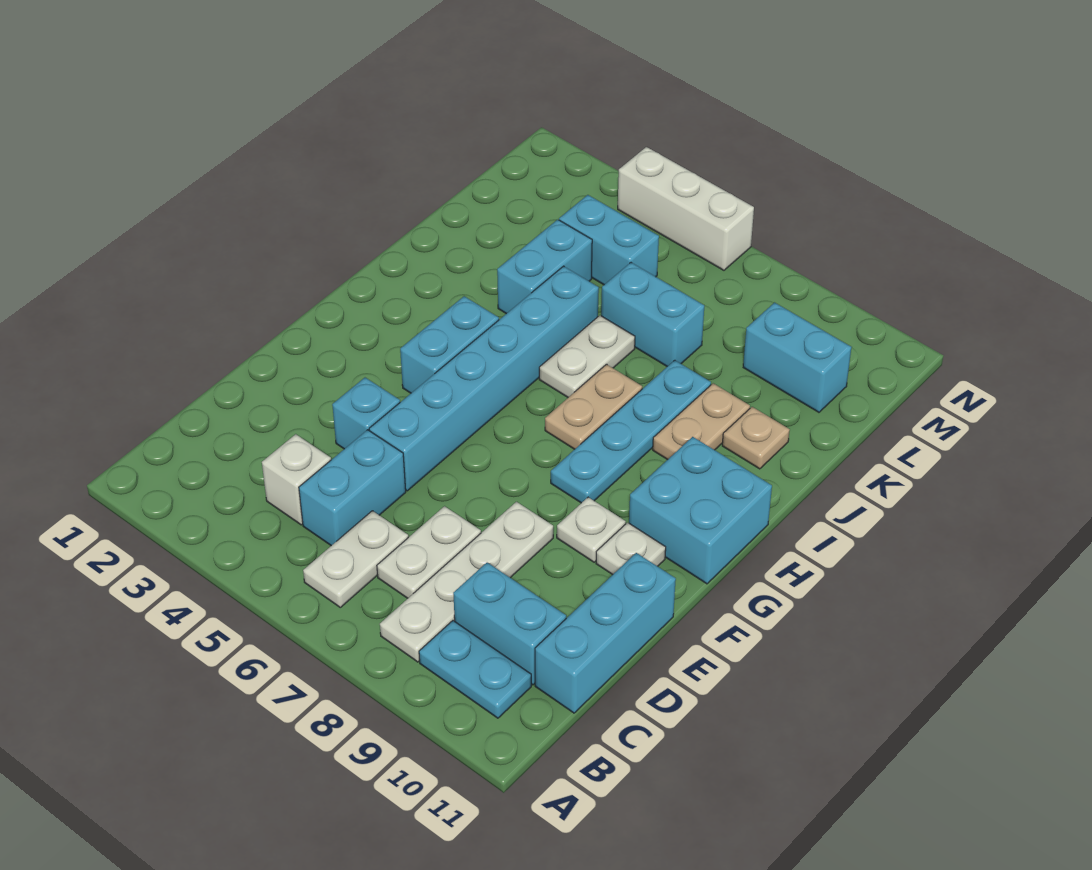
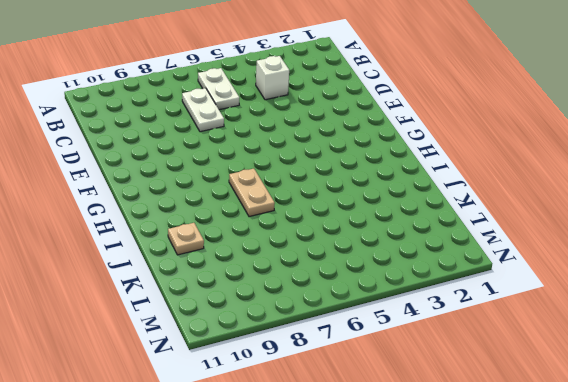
none -> white plate B8:E8 level 1
none -> cyan plate B9:B10 level 1
none -> cyan brick C5:D5 level 1

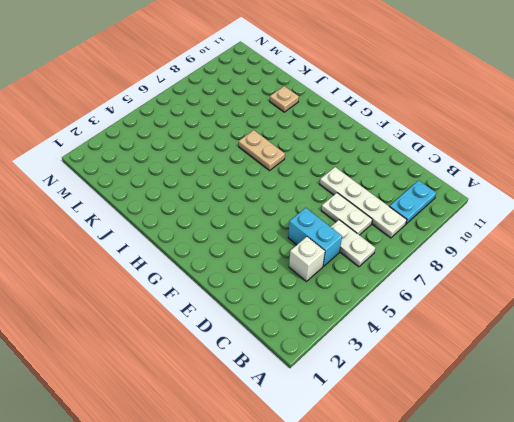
none -> cyan brick C9:C10 level 1
none -> cyan brick C11:E11 level 1
none -> cyan brick E4 level 1

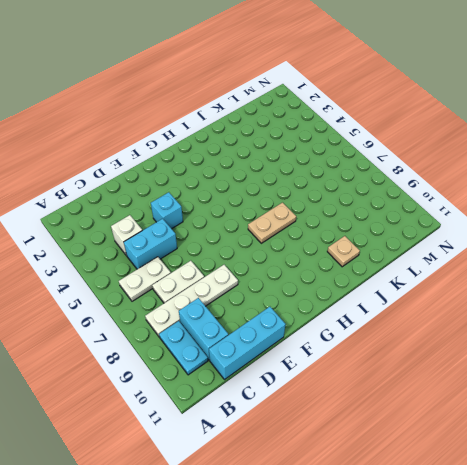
none -> cyan brick E5:J5 level 1
none -> white plate F9 level 1
none -> white plate F10 level 1

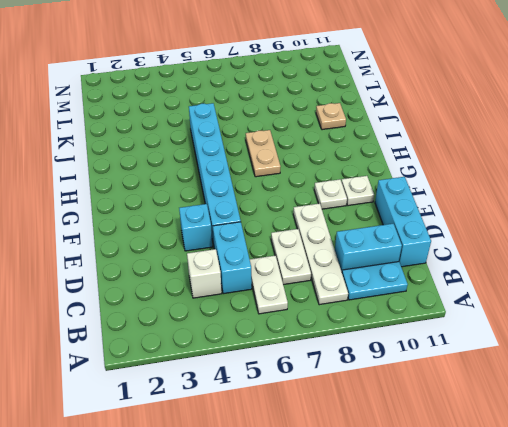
none -> cyan brick G4:H4 level 1
none -> cyan plate G8:J8 level 1
none -> cyan brick G10:H11 level 1

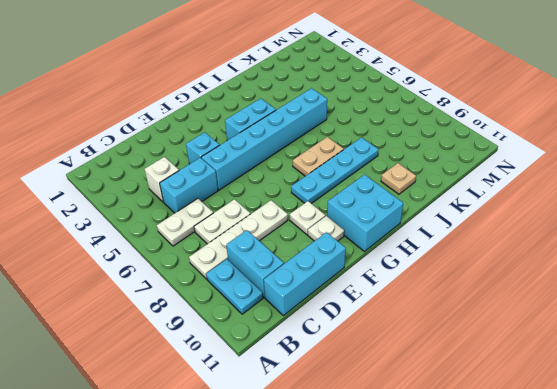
none -> white plate I6:J6 level 1
none -> tan plate I9:J9 level 1
none -> cyan brick J4:K4 level 1

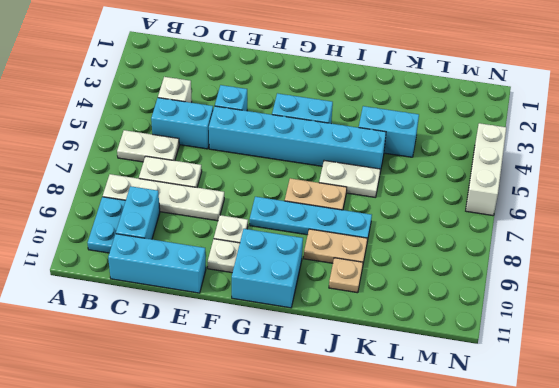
none -> cyan brick K6:K7 level 1
none -> cyan brick L4:L5 level 1
none -> cyan brick L9:L10 level 1

